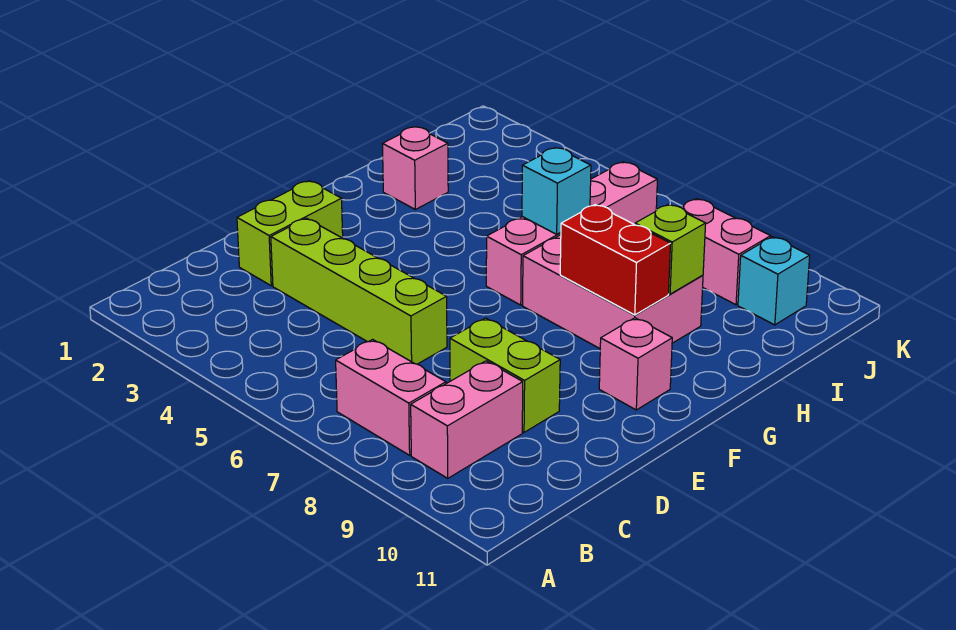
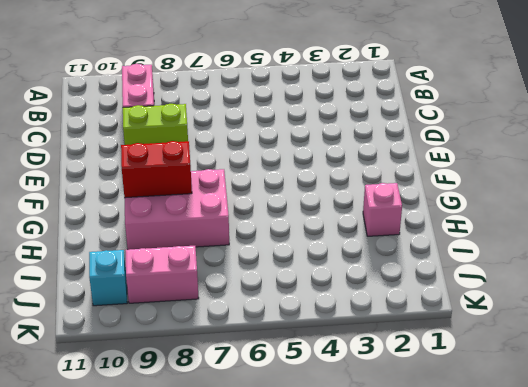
none -> pink brick B7:B8 level 1
none -> lime brick D2:E2 level 1
none -> lime brick D3:D6 level 1

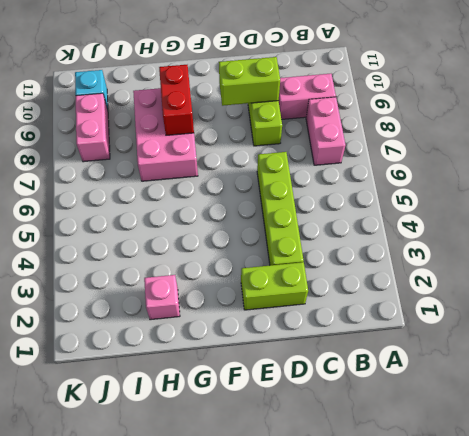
lime brick D9:E9 level 2 -> none
none -> pink brick F10 level 1
none -> pink brick G6:J6 level 1
none -> cyan brick H6 level 2

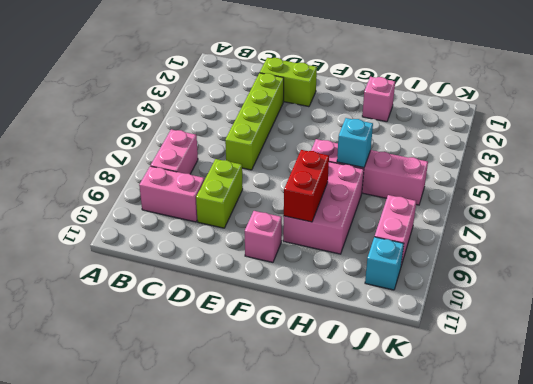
none -> lime brick H9 level 2

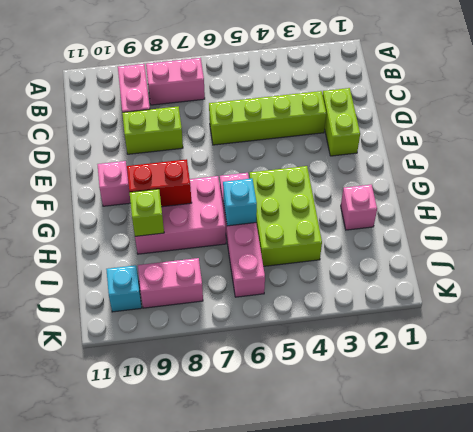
lime brick G4:I5 level 1 -> none

